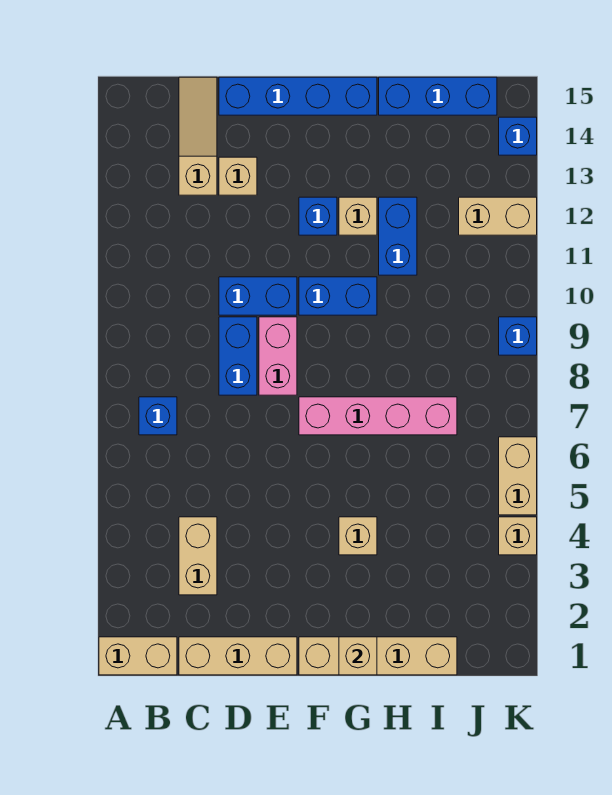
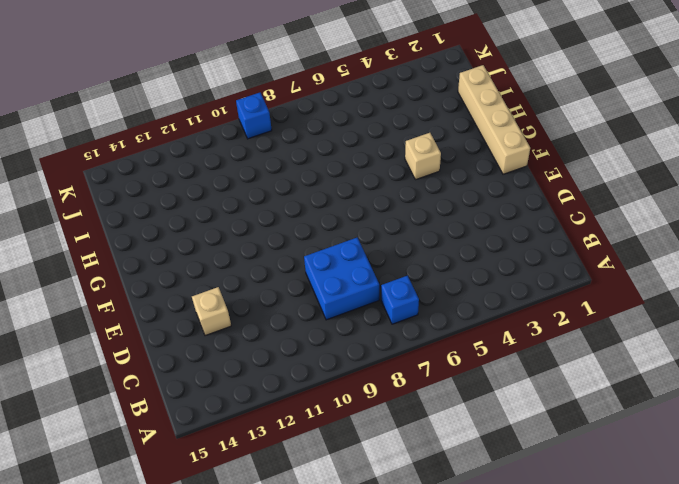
blue brick C8:D9 level 1 -> blue brick D8:D9 level 1
none -> tan brick A1:B1 level 1
none -> tan brick C1:E1 level 1
none -> tan brick C3:C4 level 1

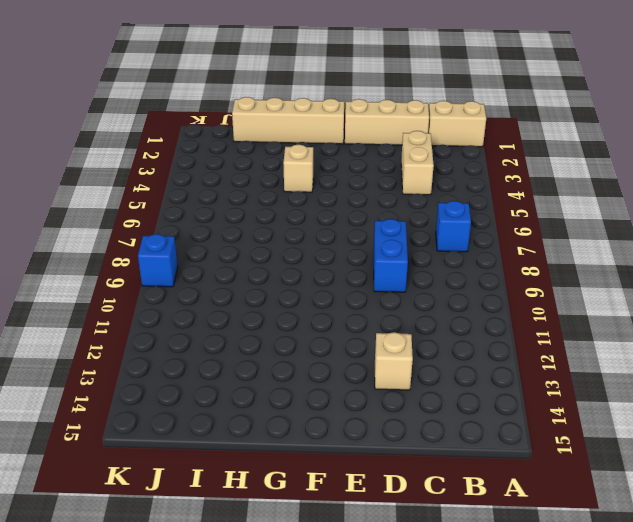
none -> tan slope C13:C15 level 1 top 13
none -> blue brick D10:E10 level 1
none -> blue brick D15:G15 level 1

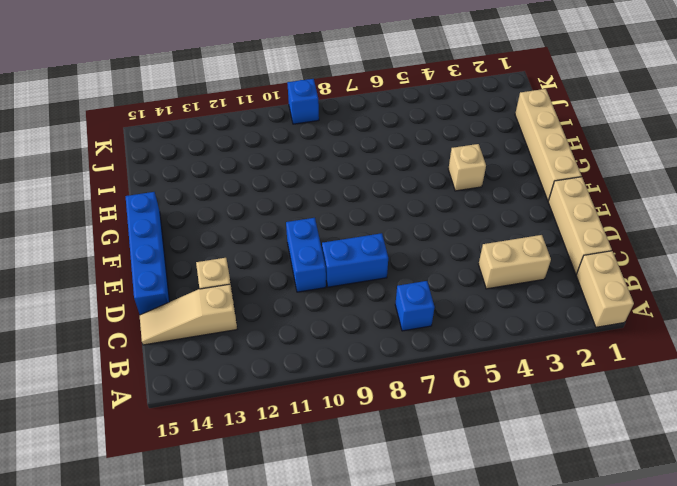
none -> pink brick E8:E9 level 1
none -> pink brick F7:I7 level 1
none -> blue brick F10:G10 level 1

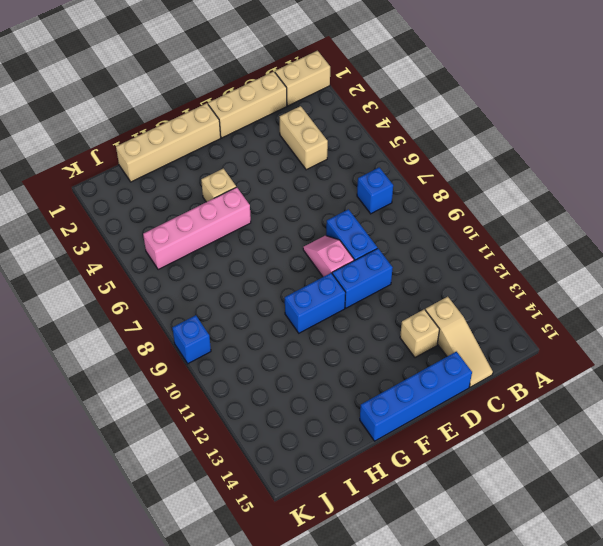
pink slope E8:E9 level 1 top 9 -> pink brick E8:E9 level 1
pink brick G5:J5 level 1 -> pink brick F7:I7 level 1
none -> blue brick F12 level 1
none -> tan brick G12 level 1
none -> blue brick H11:H12 level 1

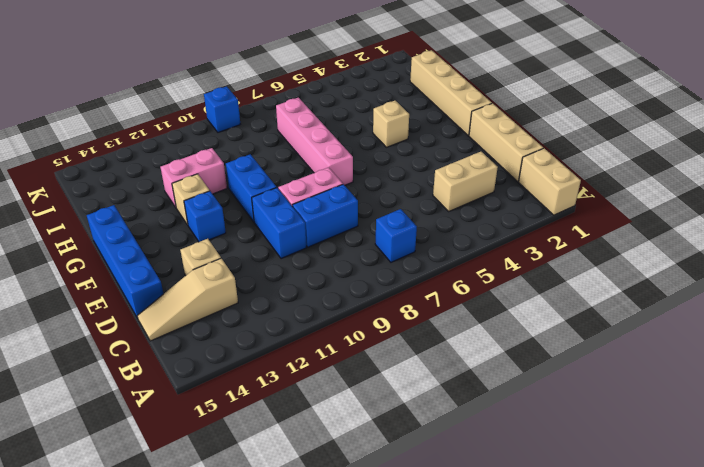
pink brick H11:H12 level 1 -> blue brick H11:H12 level 1
none -> blue brick H15:J15 level 1
none -> tan brick J12:K12 level 1
none -> tan brick K4 level 1

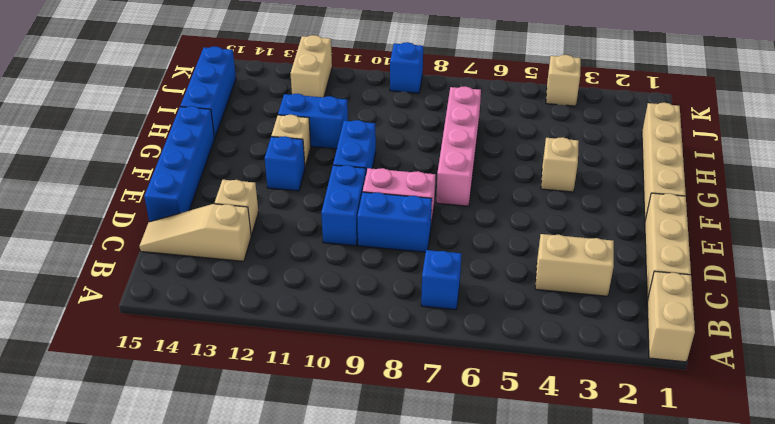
none -> tan brick K5:K6 level 1
none -> blue brick K14 level 1
none -> tan brick G1 level 2

